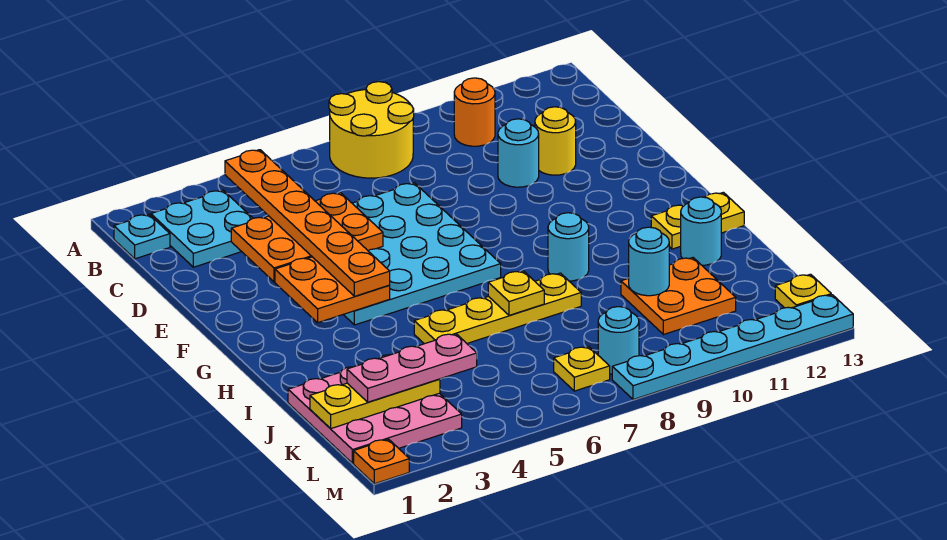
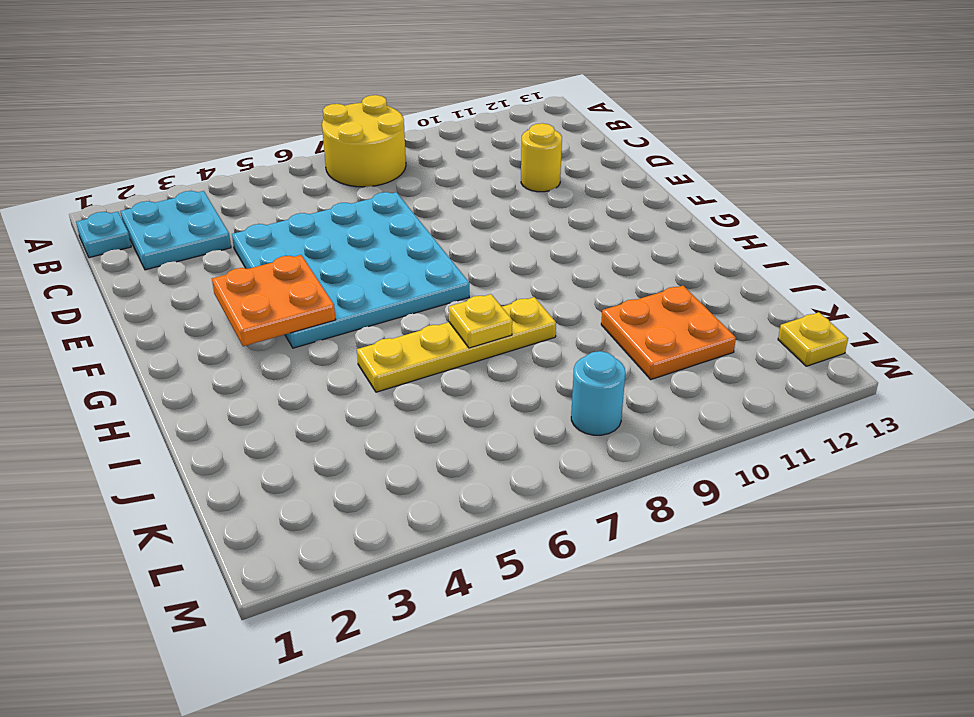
none -> orange round brick B10 level 1
none -> cyan round brick D10 level 1
none -> cyan round brick H9 level 1

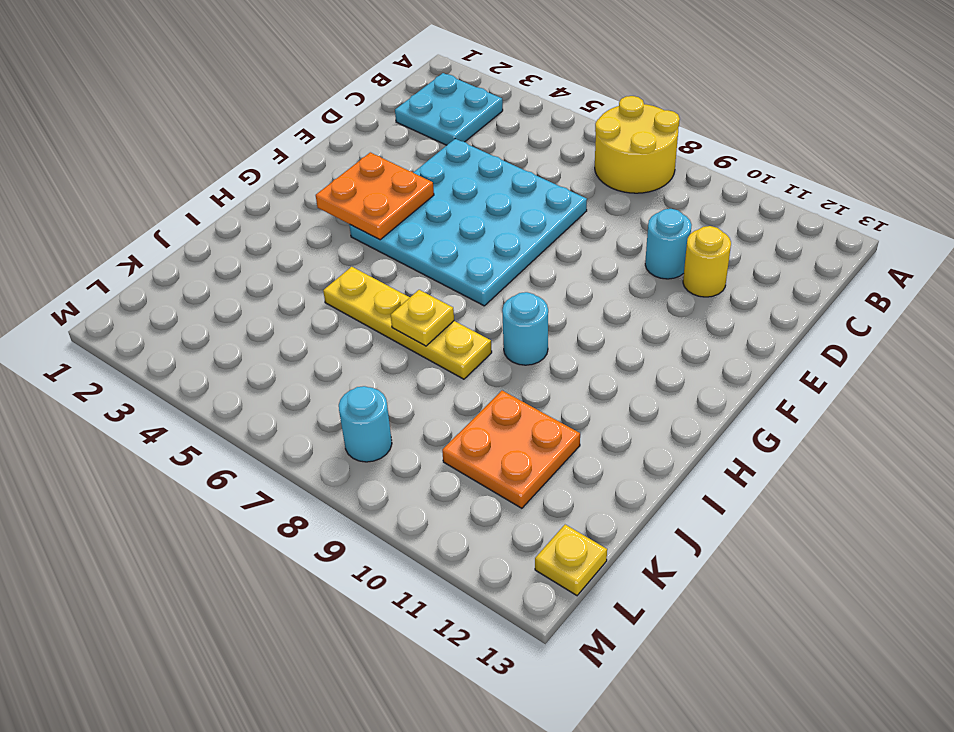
none -> cyan plate B1 level 1
none -> orange round brick B10 level 1
none -> yellow plate H12:H13 level 1

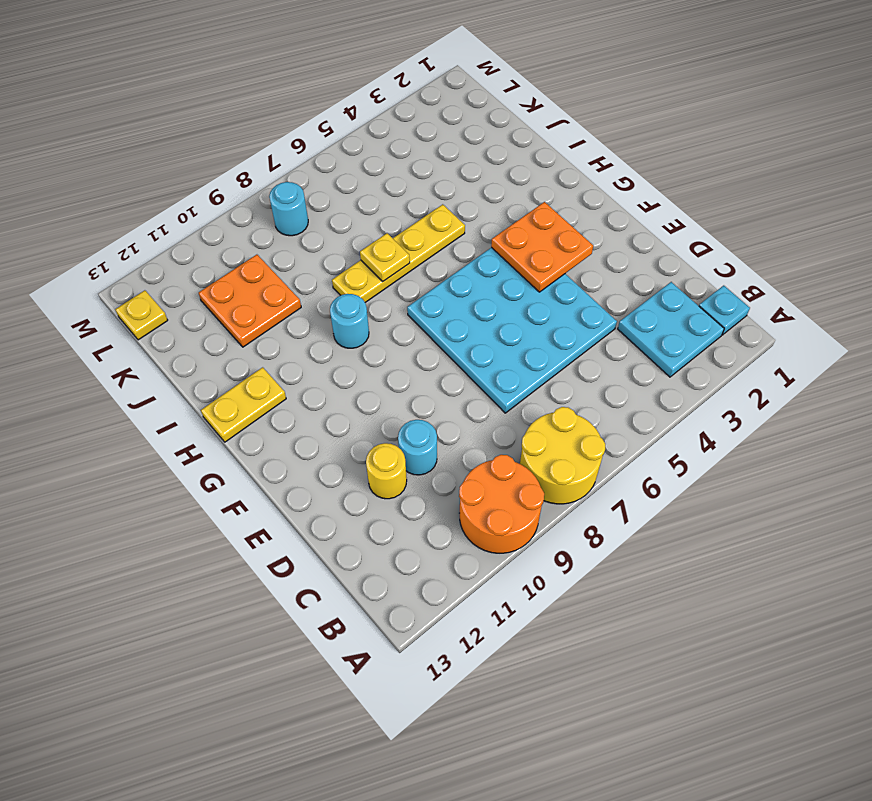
orange round brick A9:B10 level 1 -> orange round brick B10 level 1
none -> cyan round brick I12 level 1
none -> pink plate J1:L3 level 1
none -> yellow plate L7 level 1

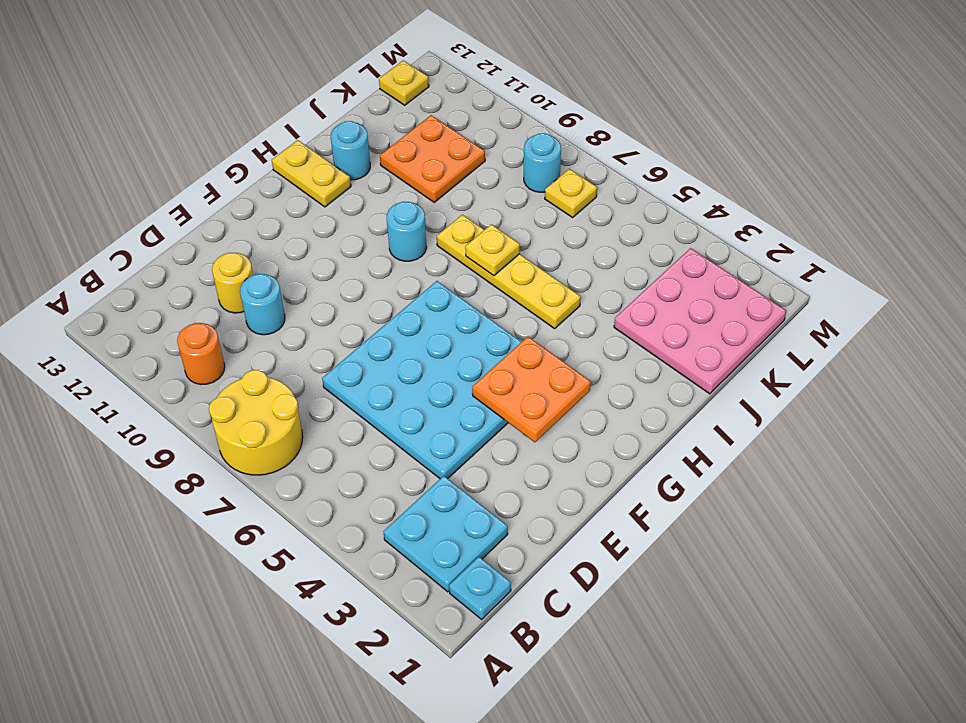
none -> orange plate M1 level 1
none -> cyan plate M8:M13 level 1
none -> orange plate D3:E5 level 2

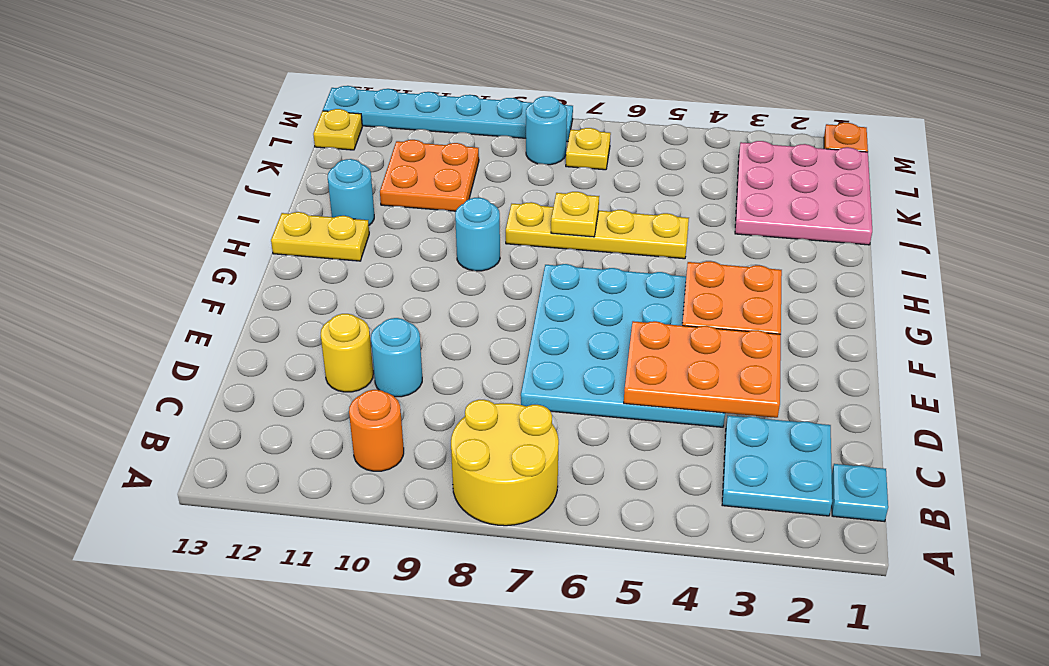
none -> cyan round brick J10 level 2
none -> yellow plate K1:K3 level 2
none -> orange plate B4:G4 level 3

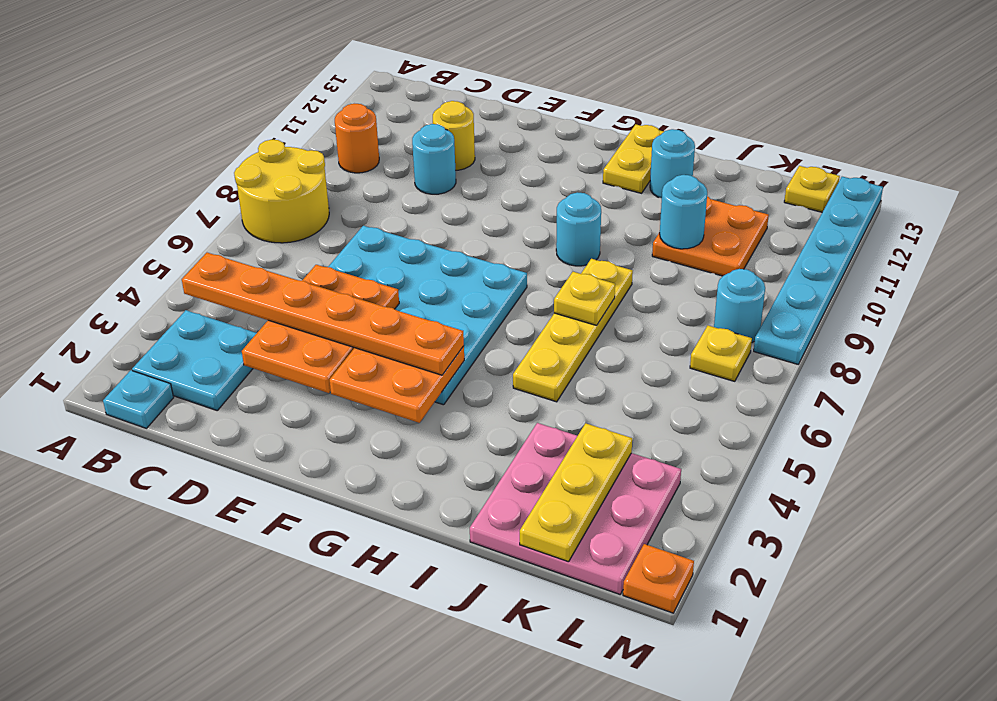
none -> pink plate K2:K4 level 3

